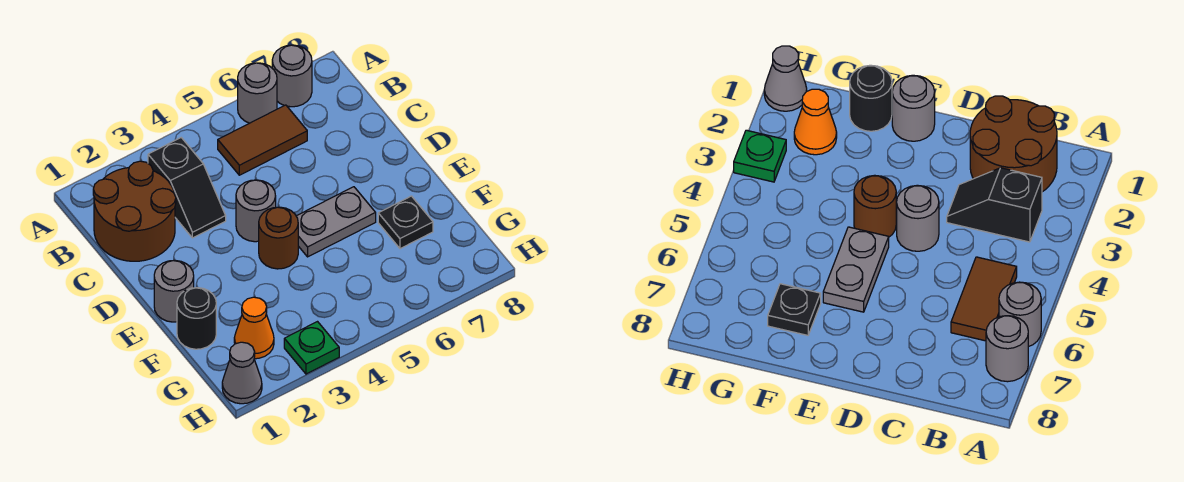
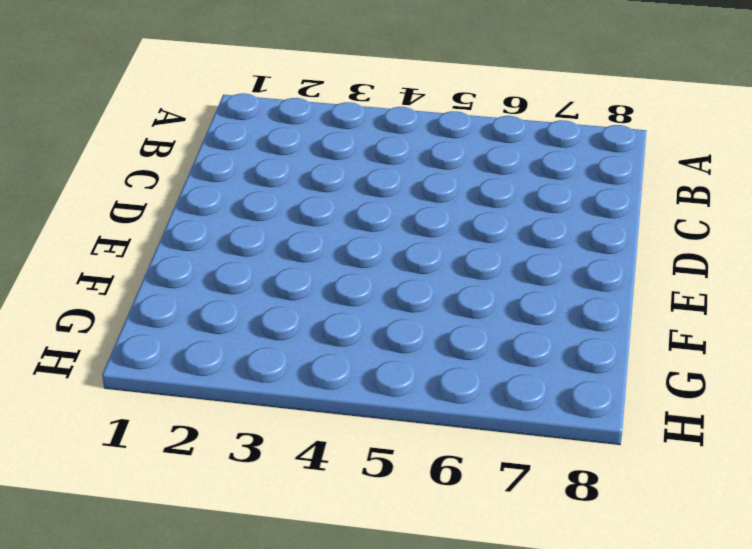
none -> grey round brick A6 level 1
none -> grey round brick A7 level 1
none -> brown round brick B1:C2 level 1

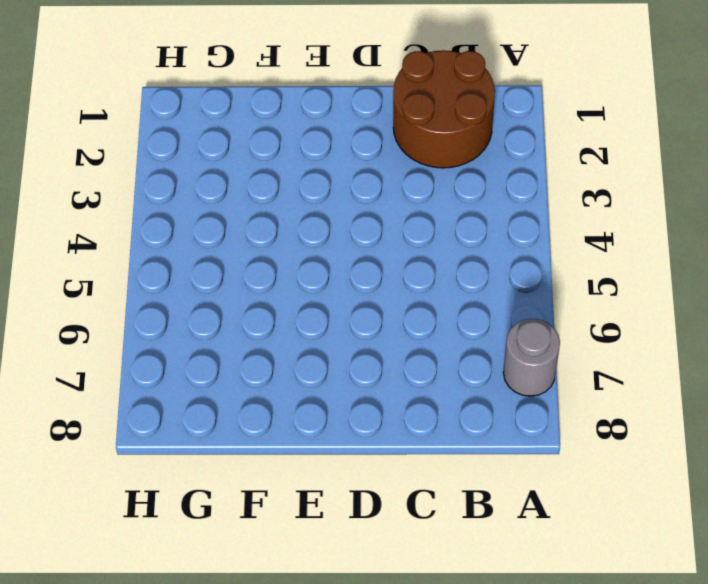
none -> grey round brick A6 level 1
none -> black slope B3:C3 level 1 top B
none -> brown tile B5:B6 level 1

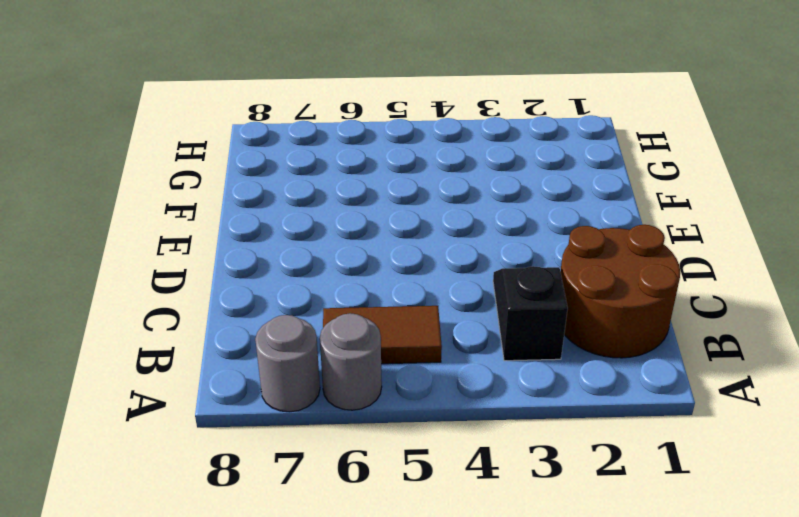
none -> grey round brick D4 level 1
none -> grey round brick E1 level 1
none -> brown round brick E4 level 1

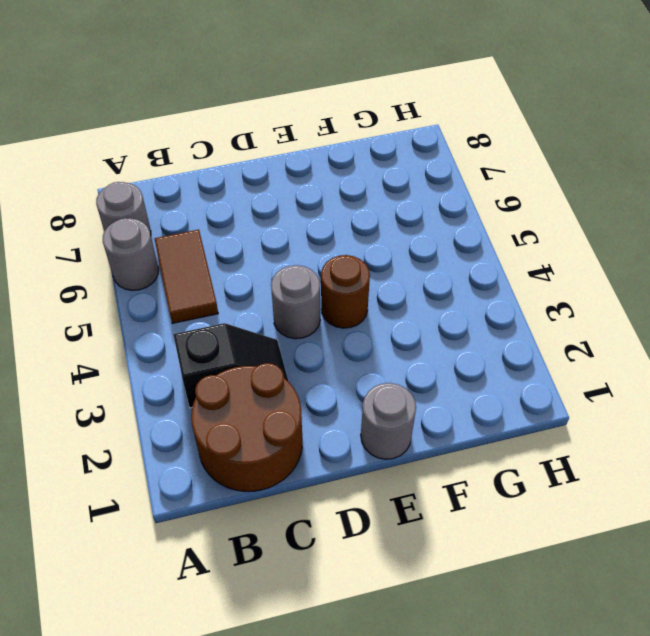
none -> grey plate E5:E6 level 1
none -> black round brick F1 level 1
none -> black plate F7 level 1

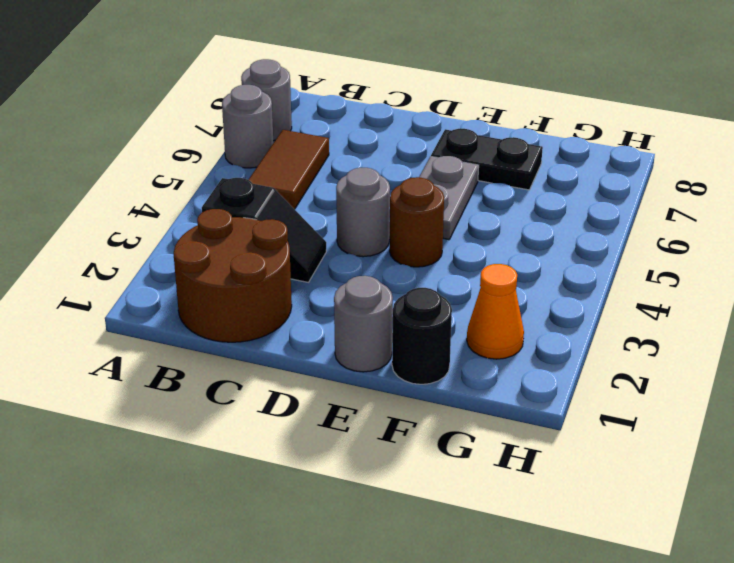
black plate E7:F7 level 1 -> black plate F7 level 1
none -> grey cone H1 level 1
none -> green plate H3 level 1

